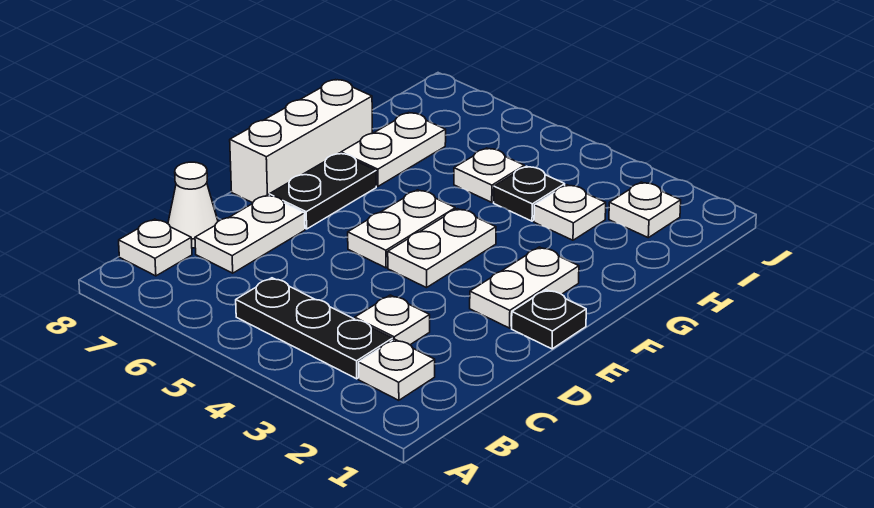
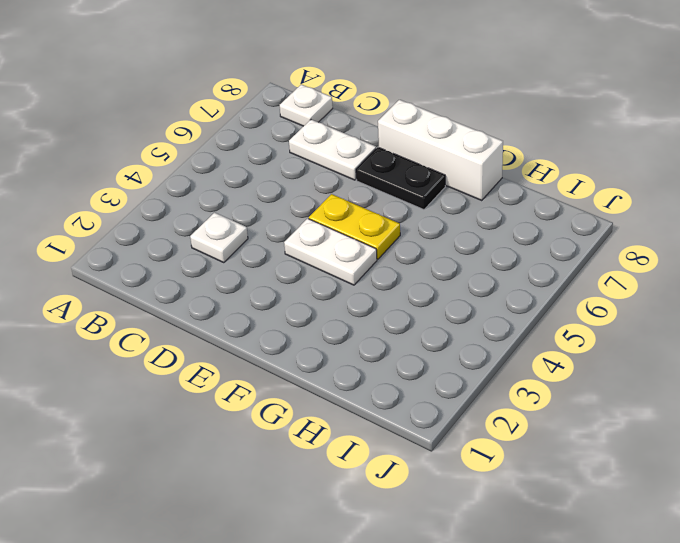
yellow plate E5:F5 level 1 -> white plate E5:F5 level 1
none -> white plate B2 level 1
none -> black plate B3:B5 level 1
none -> white cone C8 level 1

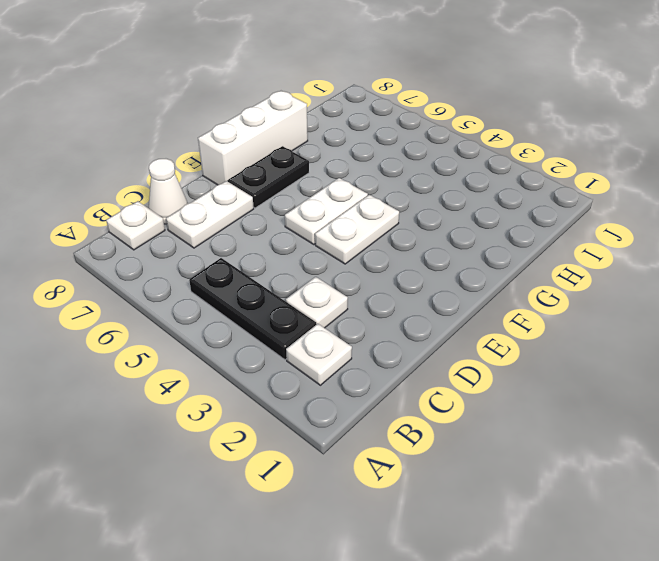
none -> black plate E1 level 1
none -> white plate E2:F2 level 1
none -> white plate G7:H7 level 1

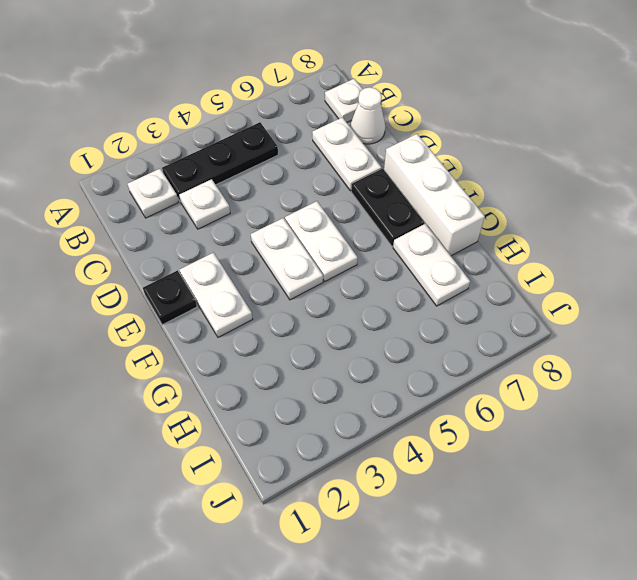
none -> white plate H3 level 1
none -> black plate H4 level 1
none -> white plate H5 level 1

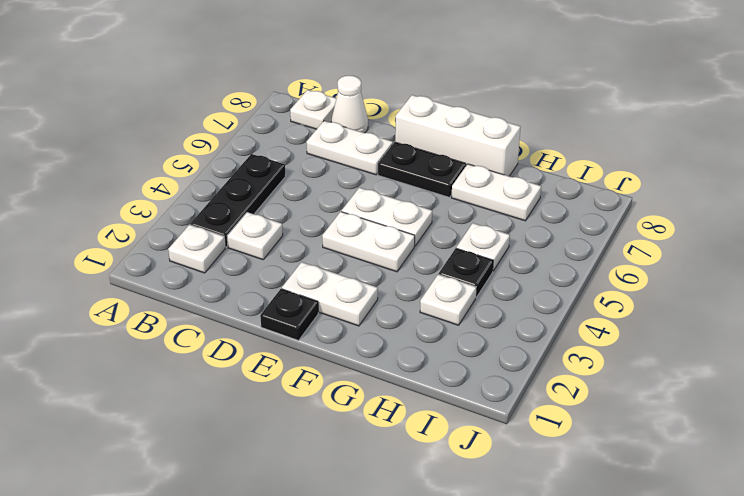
none -> white plate I2 level 1

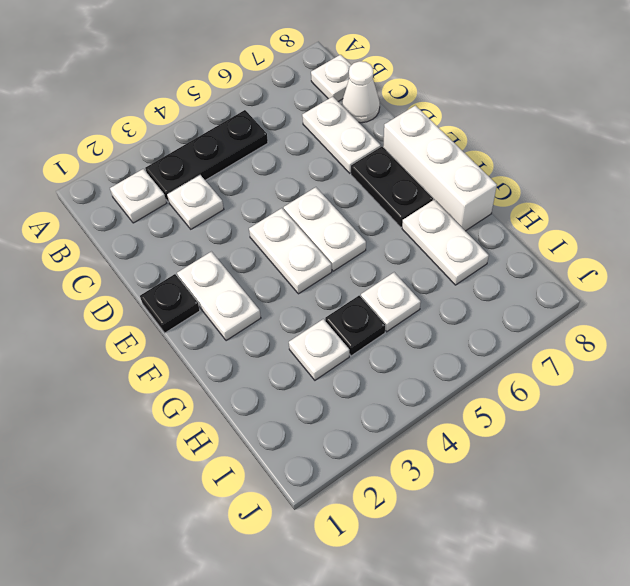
none -> white plate I2 level 1

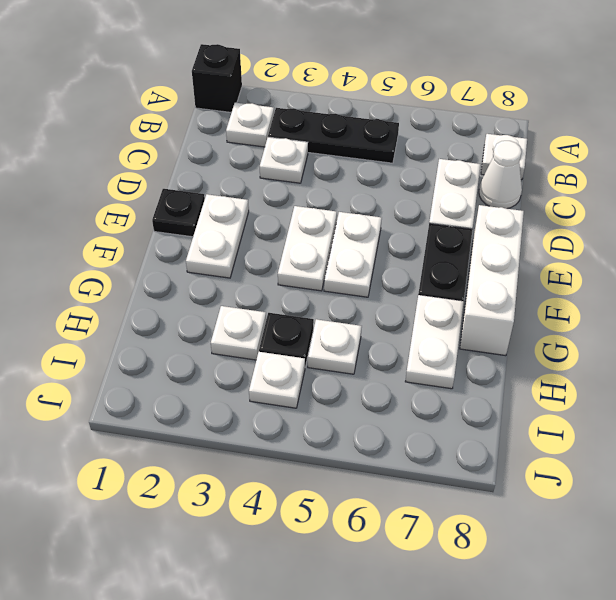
black brick A1 level 1 -> none
white plate I4 level 1 -> white plate I2 level 1

